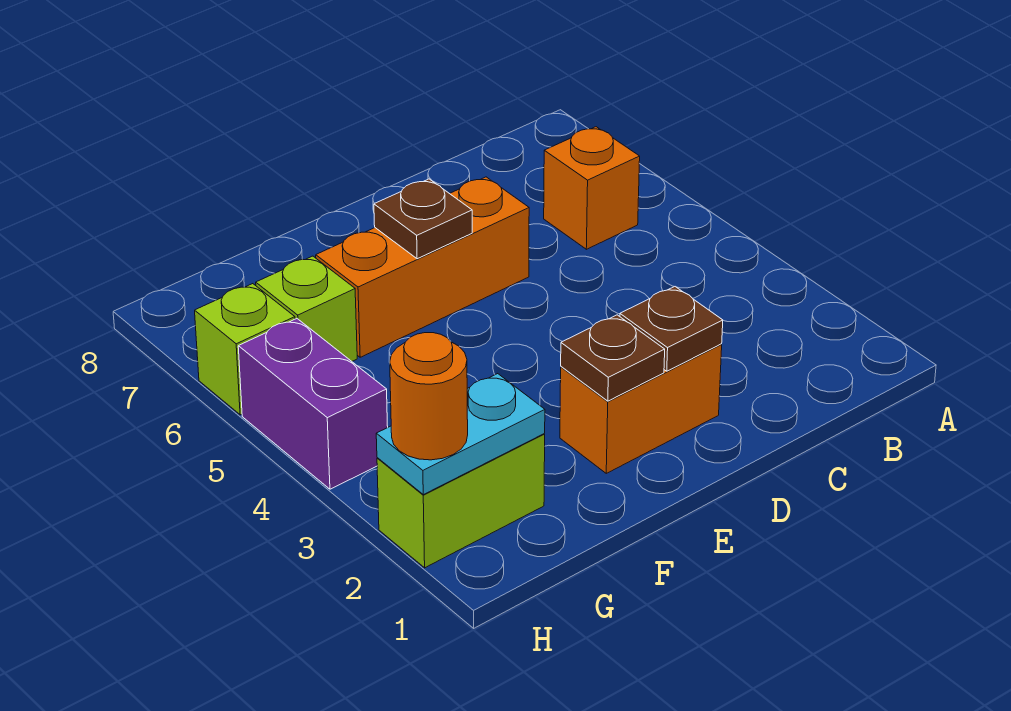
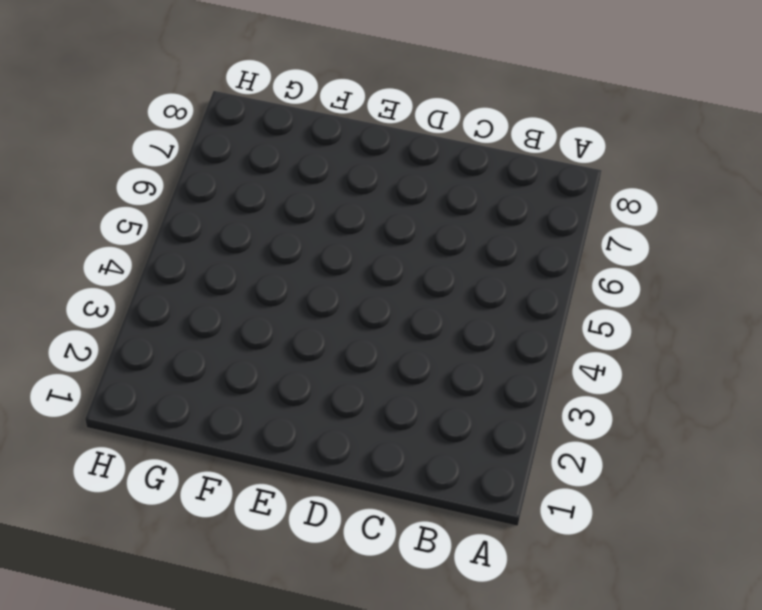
none -> orange brick B6 level 1
none -> orange brick D2:E2 level 1
none -> orange brick D6:F6 level 1

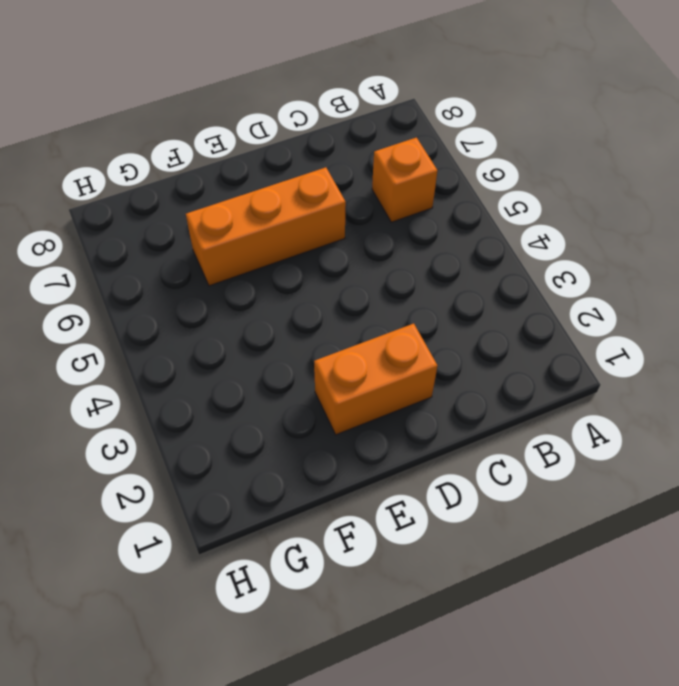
none -> lime brick G2:H2 level 1
none -> lime brick G6 level 1
none -> purple brick H4:H5 level 1

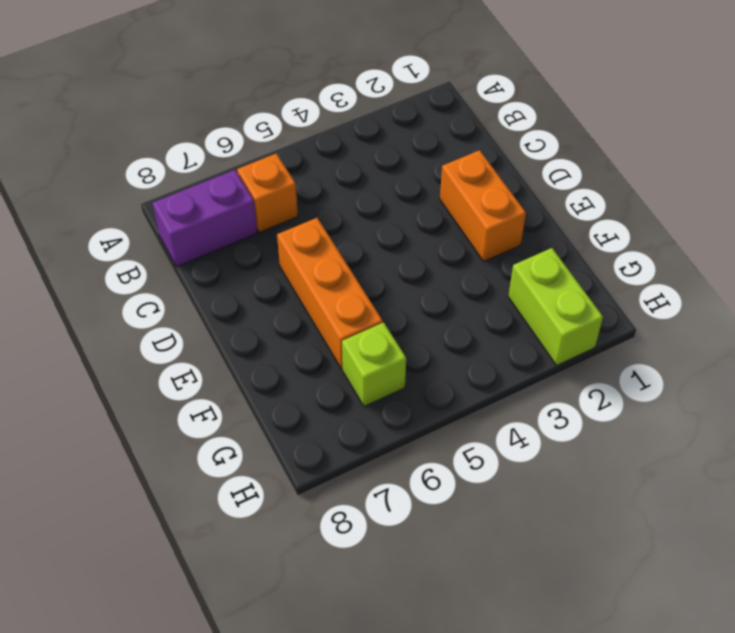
purple brick B7:B8 level 1 -> purple brick H4:H5 level 1
none -> lime brick H6 level 1
none -> brown plate D2 level 2
none -> brown plate E2 level 2

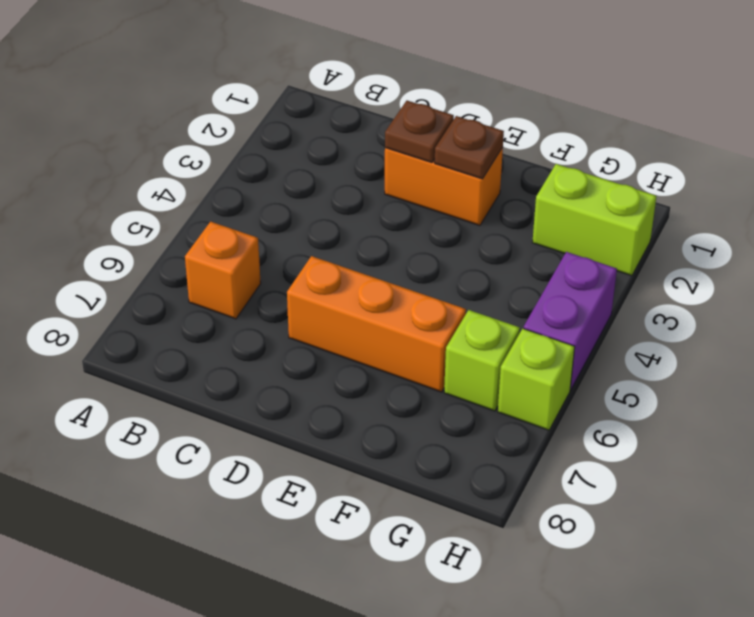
none -> brown plate E6 level 2
none -> cyan plate G2:H2 level 2
none -> orange round brick H2 level 3

